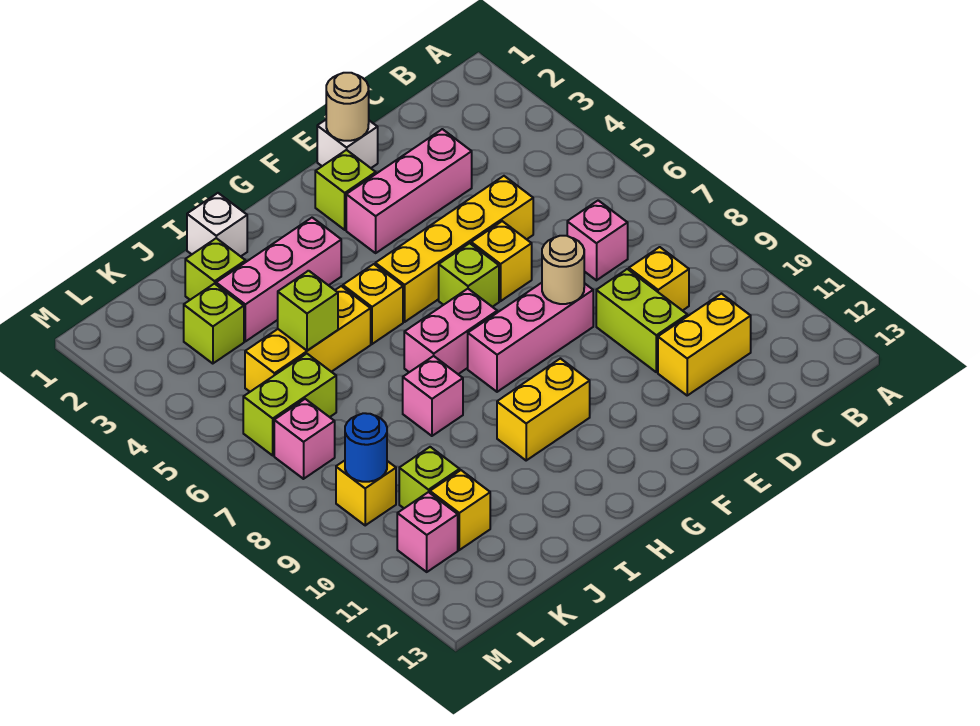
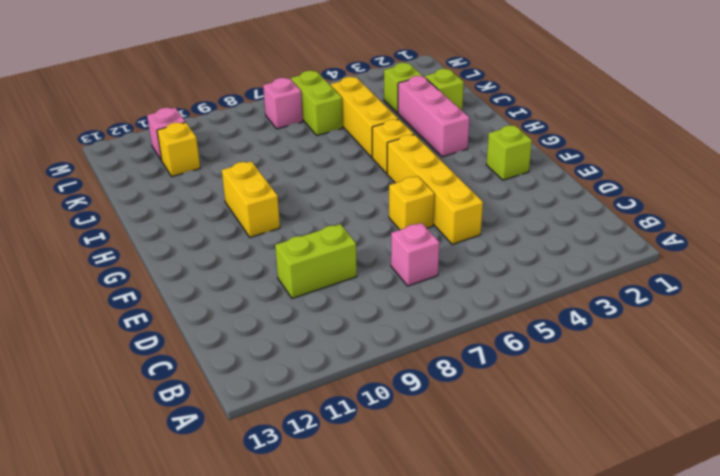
none -> yellow brick C9 level 1
none -> yellow brick C11:D11 level 1
none -> pink brick D3:F3 level 1
none -> white brick E1 level 1

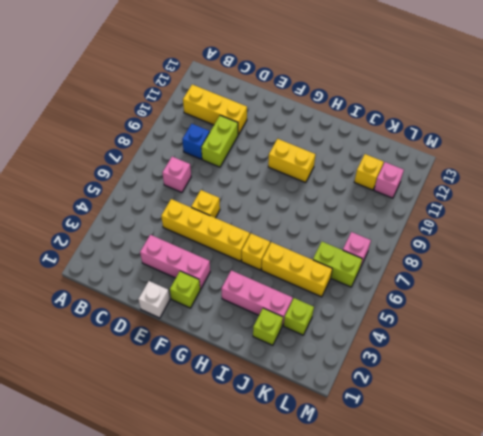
yellow brick B11:D11 level 1 -> yellow brick C11:D11 level 1
blue brick C9 level 1 -> yellow brick C9 level 1
none -> pink brick E8:G8 level 1
none -> lime brick F6 level 1
none -> pink brick G7:H7 level 1
none -> white brick I1 level 1

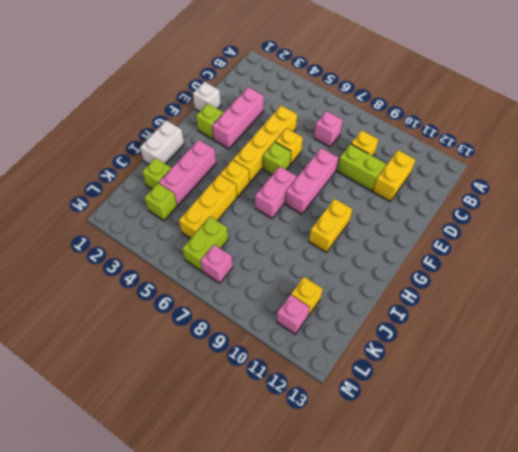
white brick H1:I1 level 1 -> white brick I1 level 1
none -> pink brick I8 level 1
none -> lime brick K10 level 1
none -> yellow brick L9 level 1
none -> tan round brick E1 level 2

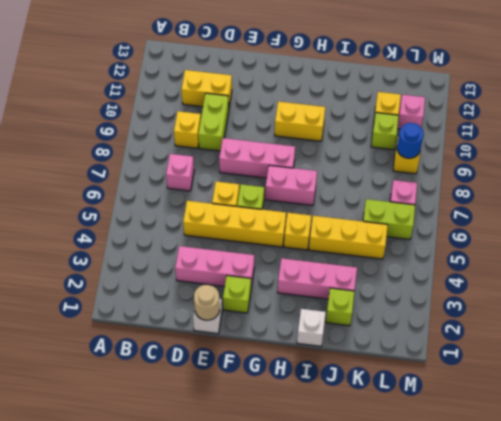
none -> pink brick I8 level 1
none -> lime brick K3 level 1
none -> tan round brick E8 level 2
none -> lime brick J5 level 2

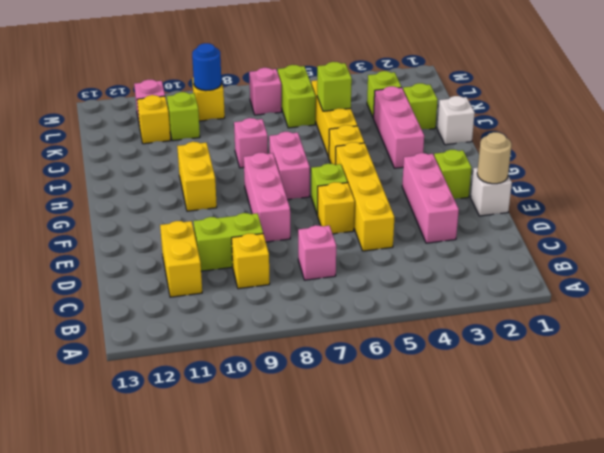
none -> tan round brick E8 level 2

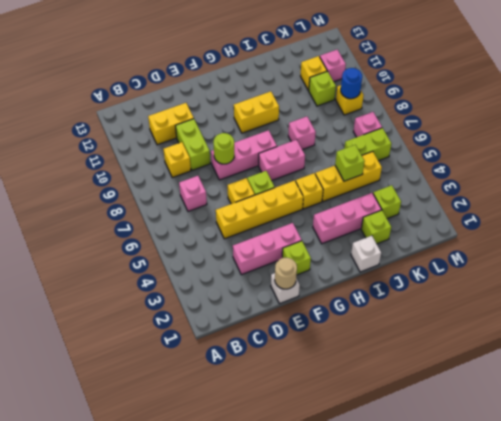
lime round brick E8 level 2 -> tan round brick E8 level 2

